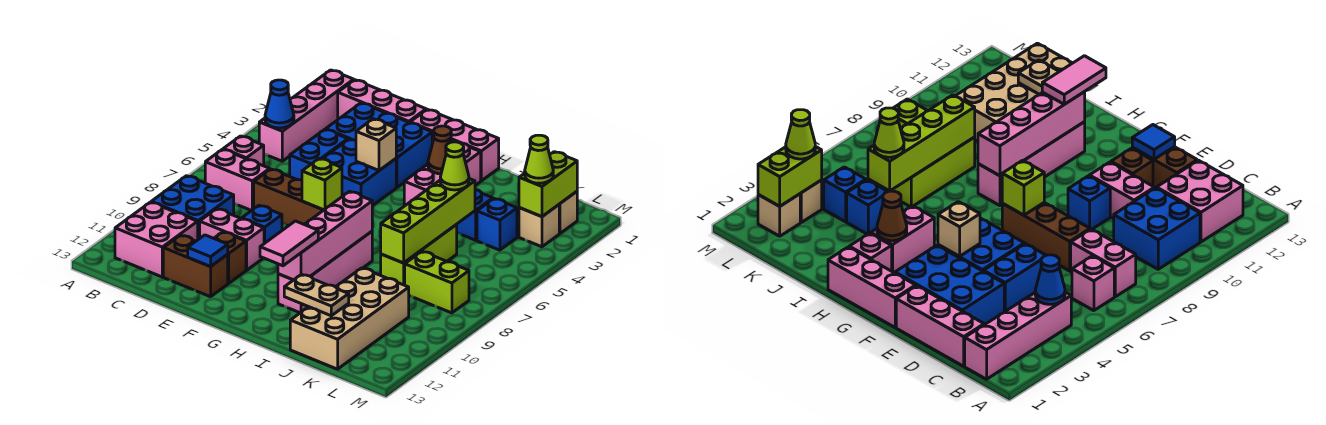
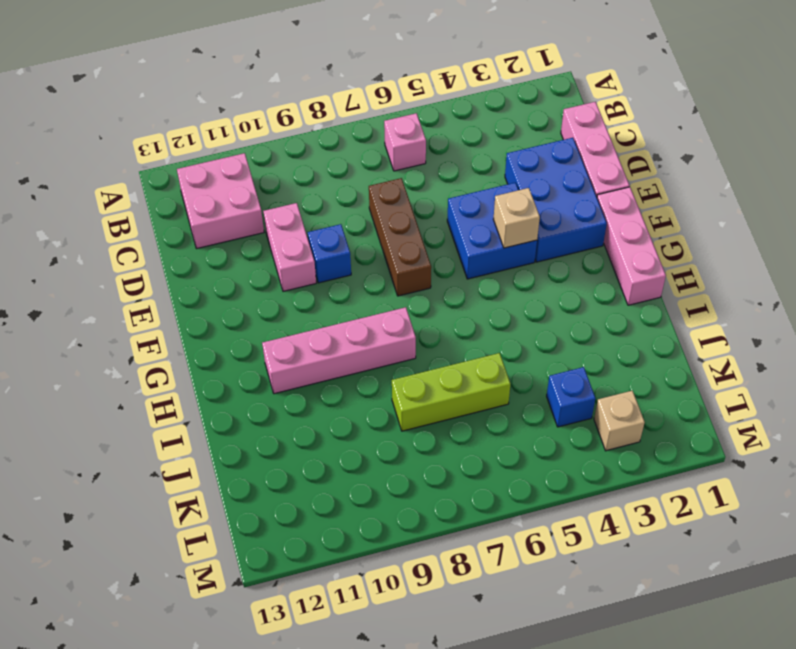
none -> pink brick B1:B4 level 1
none -> pink brick B7:C7 level 1
none -> blue brick B9:C10 level 1
none -> blue brick D4:D5 level 1

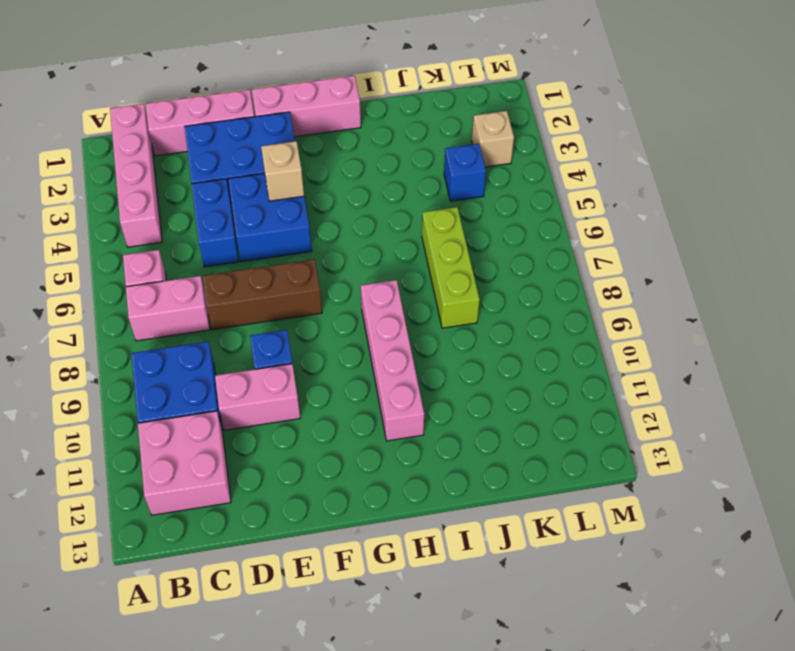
none -> brown brick D12:E12 level 1
none -> brown brick E11 level 1
none -> pink brick H2 level 1
none -> pink brick H3:H4 level 1

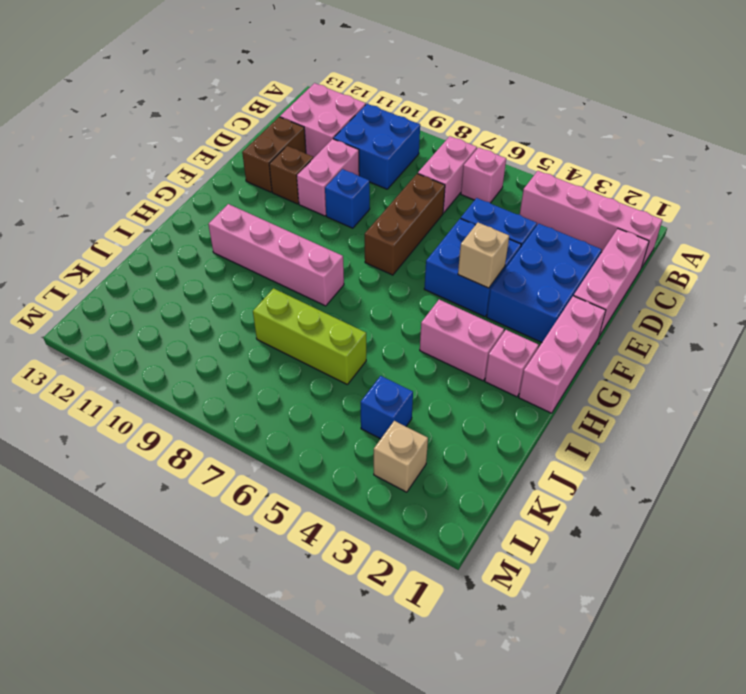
none -> blue brick J4 level 1
none -> tan brick J10:K13 level 1
none -> lime brick K8:L8 level 1
none -> tan brick L2 level 1

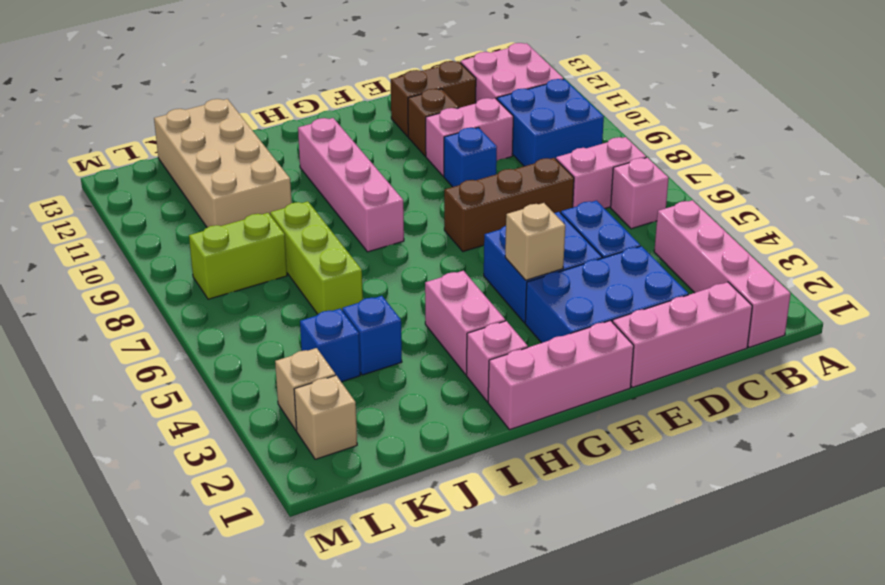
none -> blue cone B4 level 2
none -> blue tile E12 level 2
none -> lime brick F7 level 2
none -> brown cone H3 level 2

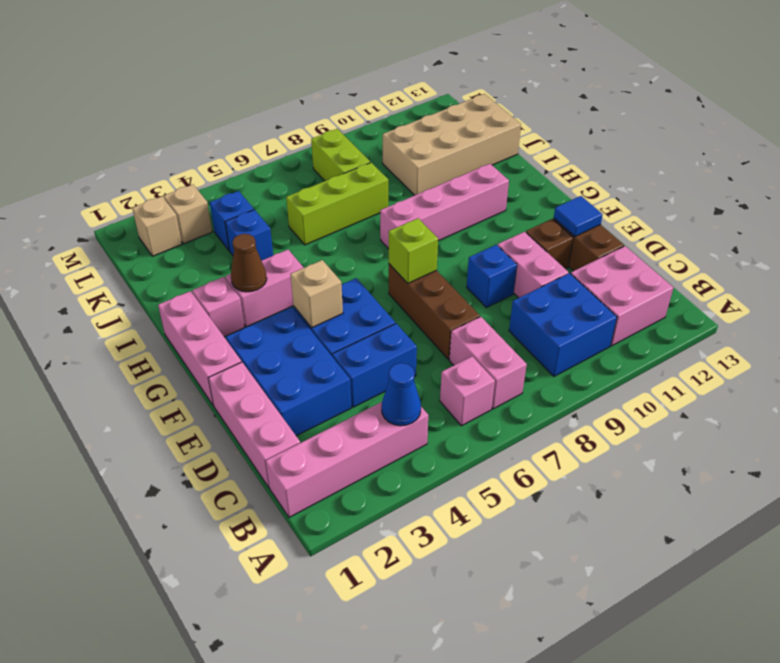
none -> pink brick H8:H11 level 2
none -> tan plate I12:J12 level 2
none -> lime brick J5:J8 level 2
none -> lime brick L2:L3 level 2

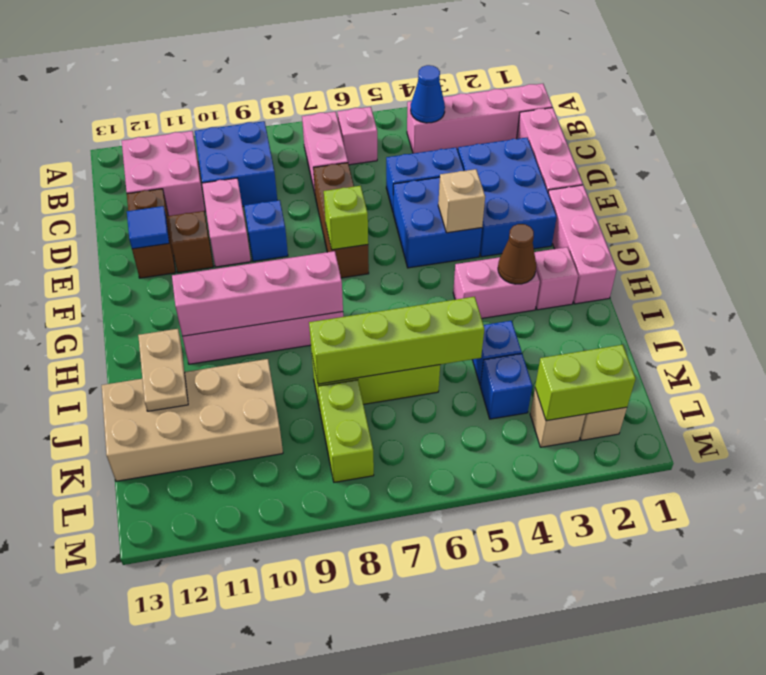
none -> pink tile H11:H12 level 3
none -> lime cone J5 level 3
none -> lime cone L3 level 3

